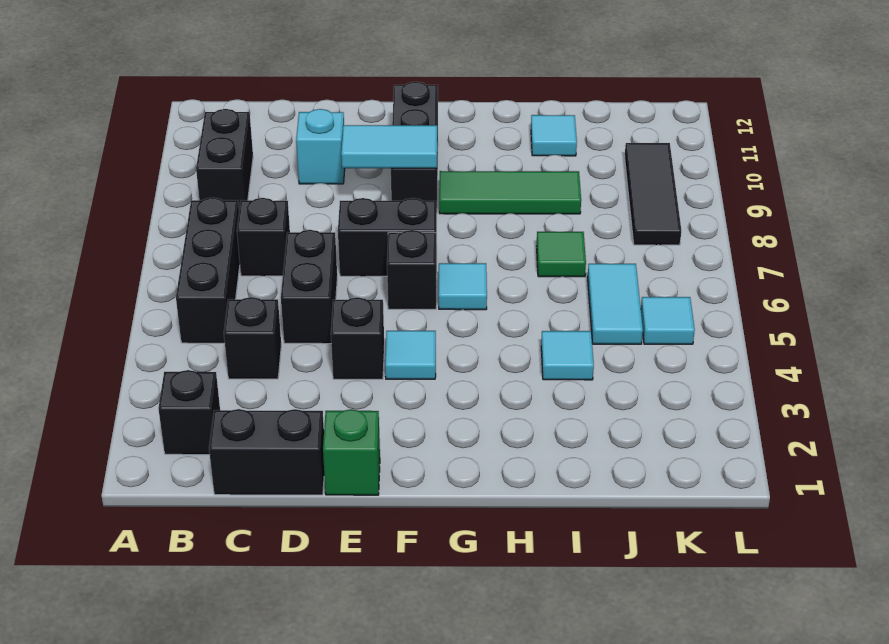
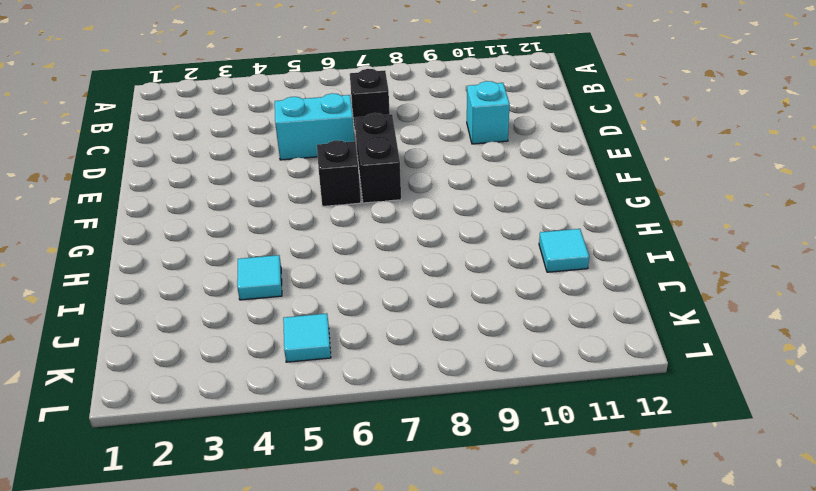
cyan brick D5:D6 level 1 -> black brick D5:D6 level 1
none -> black brick B2 level 1
none -> black brick B5:B7 level 1
none -> black brick B9:B10 level 1

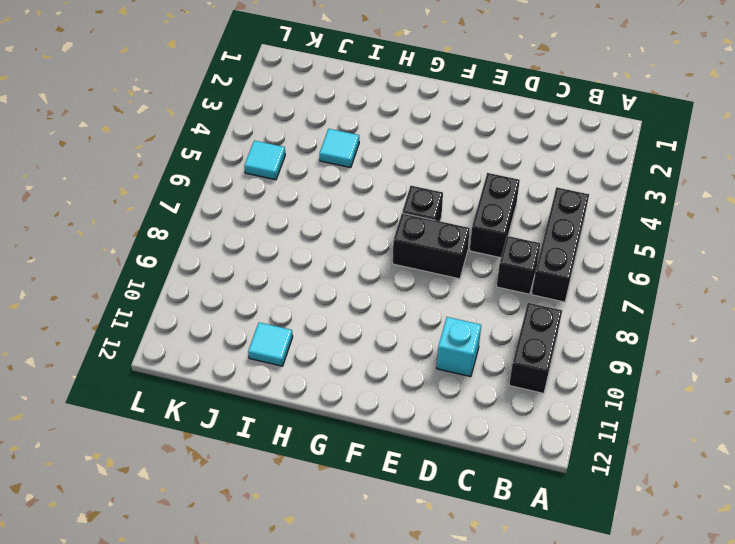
none -> black brick B2 level 1
none -> black brick C1:D1 level 1
none -> black brick C4 level 1

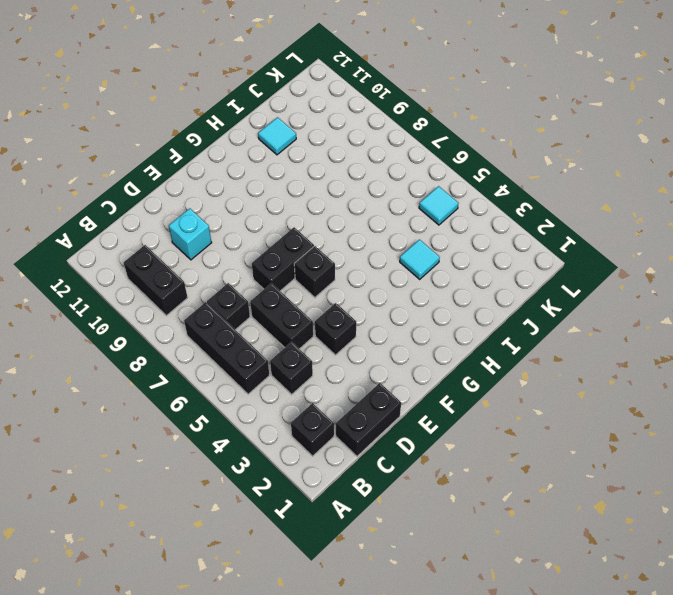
none -> green brick E1 level 1
none -> cyan tile F4 level 1
none -> black brick F9:F11 level 1

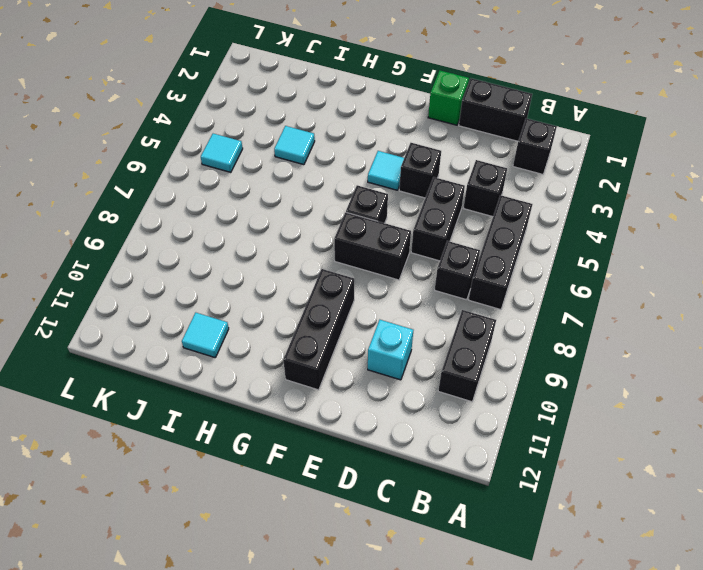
none -> cyan tile G6 level 1
none -> green tile G9:I9 level 1
none -> green tile I7 level 1

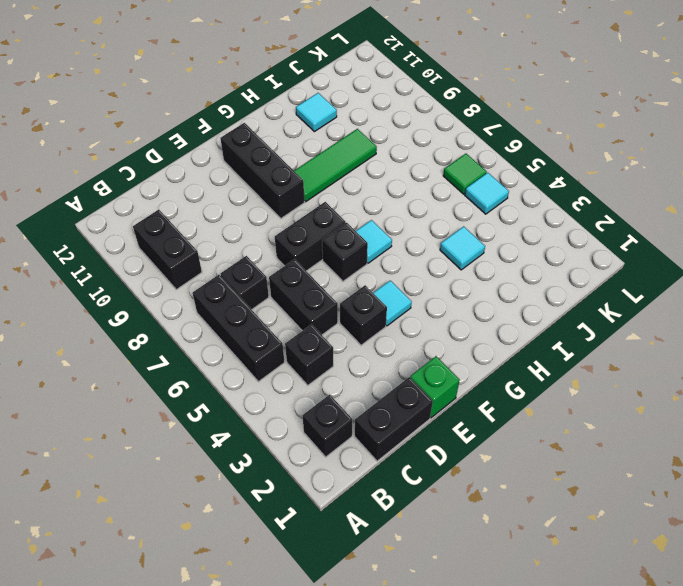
green tile K6 level 1 -> green tile I7 level 1
none -> cyan brick D10 level 1
none -> cyan tile J5:J6 level 1
none -> black tile K8:K10 level 1

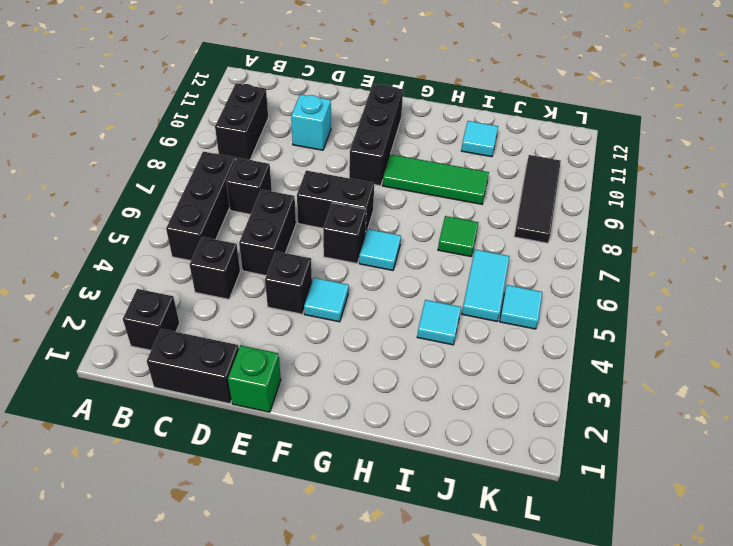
none -> cyan tile E9:F9 level 2

